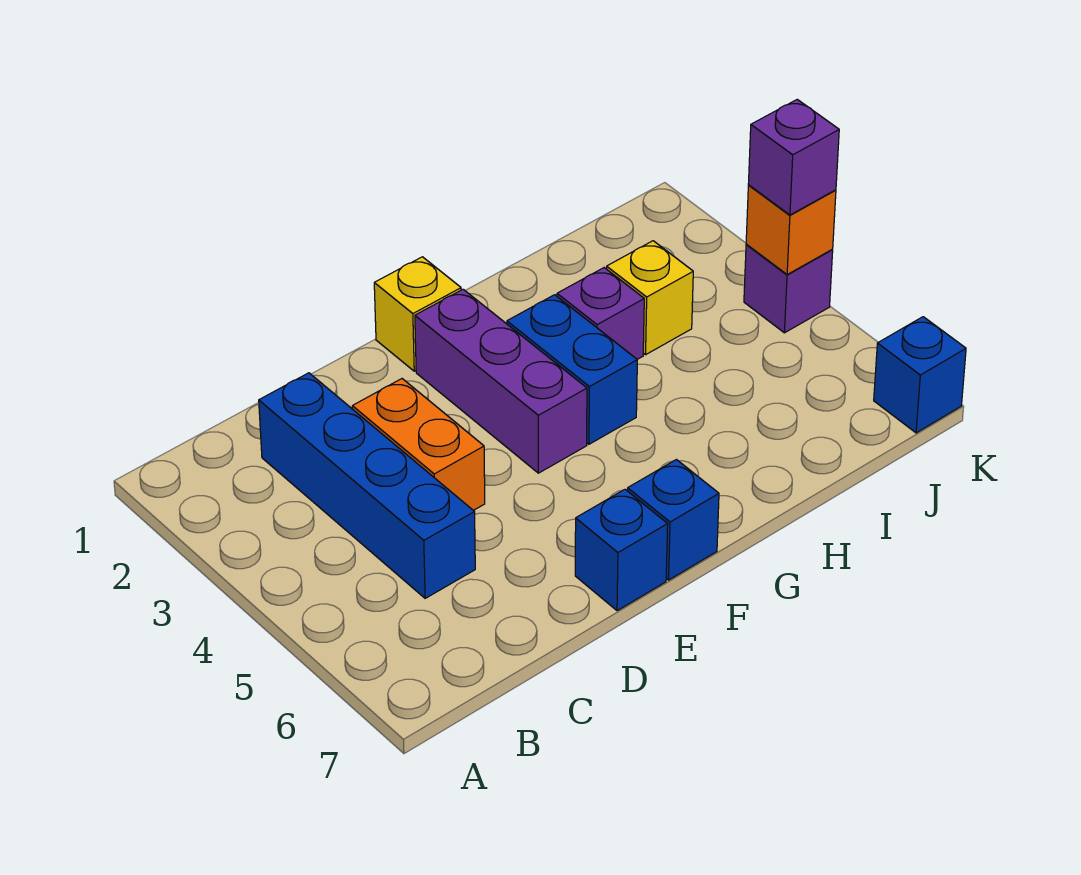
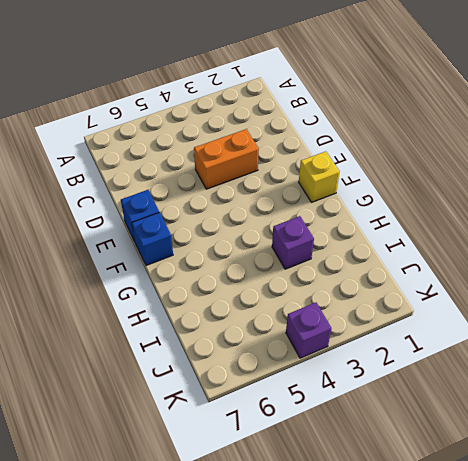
none -> blue brick C2:C5 level 1
none -> purple brick F2:F4 level 1
none -> blue brick G3:G4 level 1

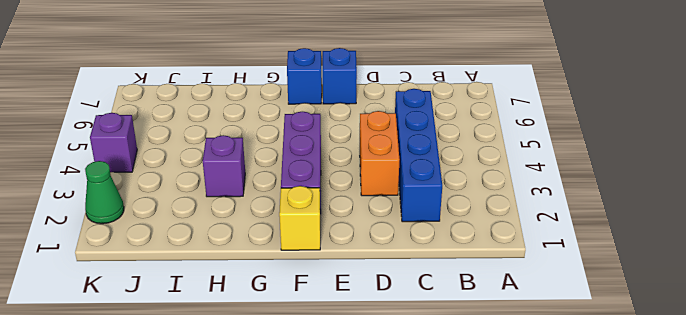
green cone K2 level 1 -> none
none -> blue brick G3:G4 level 1
none -> yellow brick I3 level 1
none -> blue brick K7 level 1

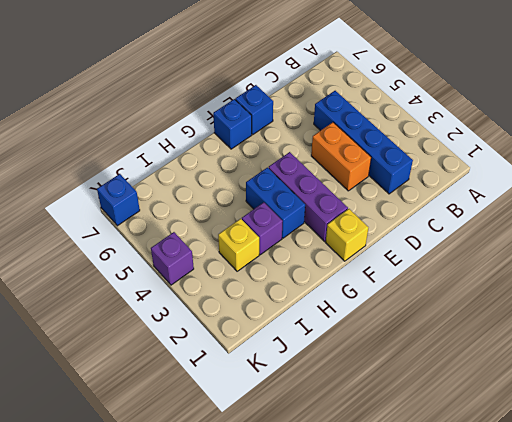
none -> orange brick K4 level 2
none -> purple brick K4 level 3

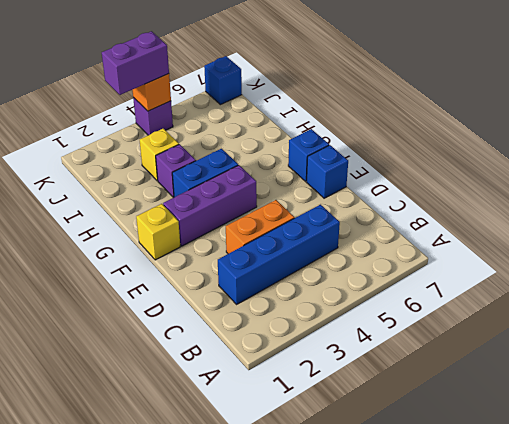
purple brick K3:K4 level 3 -> purple brick K4 level 3

